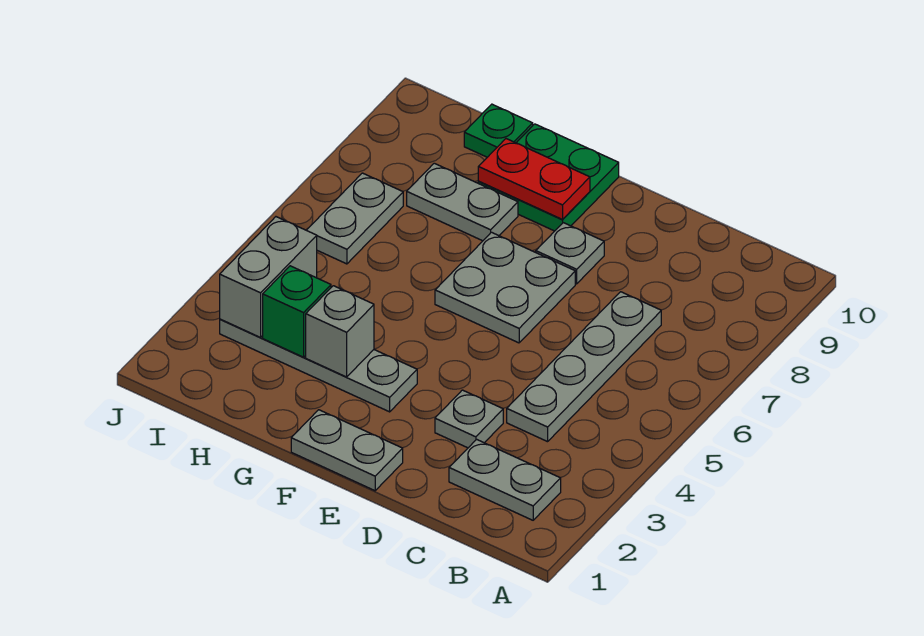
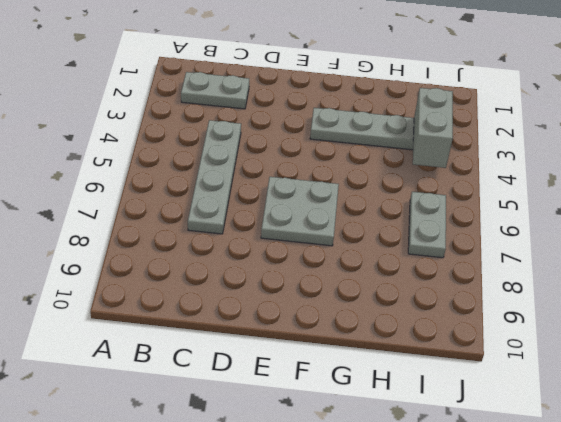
none -> grey plate D3 level 1
none -> grey plate E1:F1 level 1
none -> grey plate E8 level 1

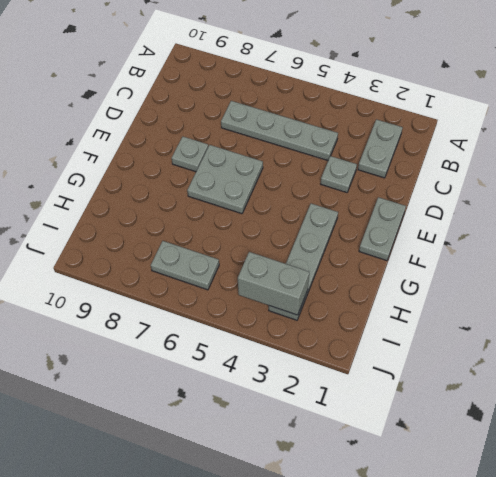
none -> green plate F9:G10 level 1
none -> grey plate G8:H8 level 1
none -> green plate H10 level 1

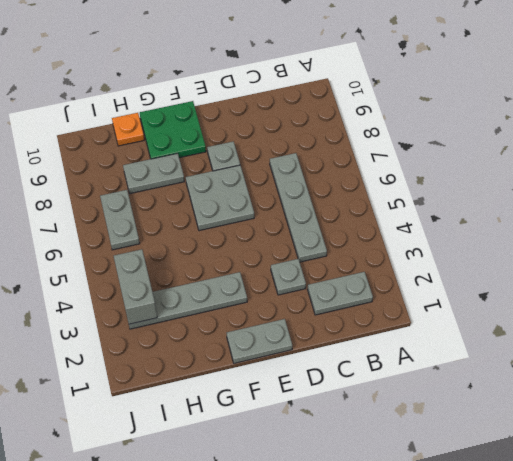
orange plate H10 level 1 -> green plate H10 level 1
none -> red plate F9:G9 level 2
none -> grey brick G3 level 2
none -> green brick H3 level 2

